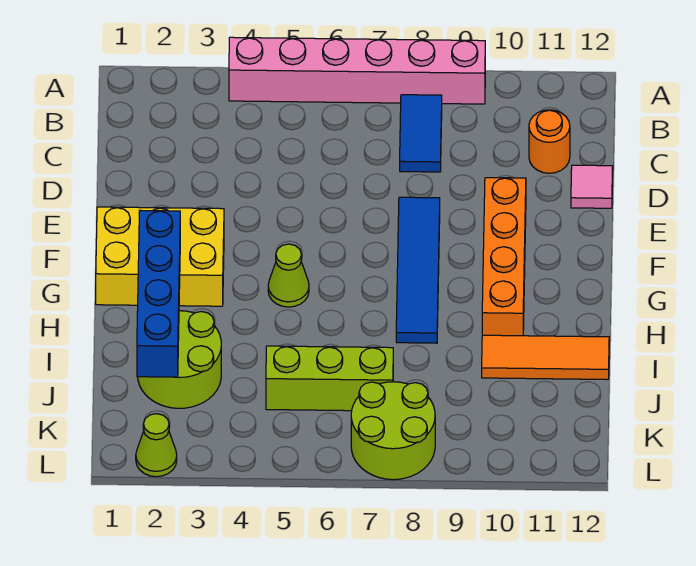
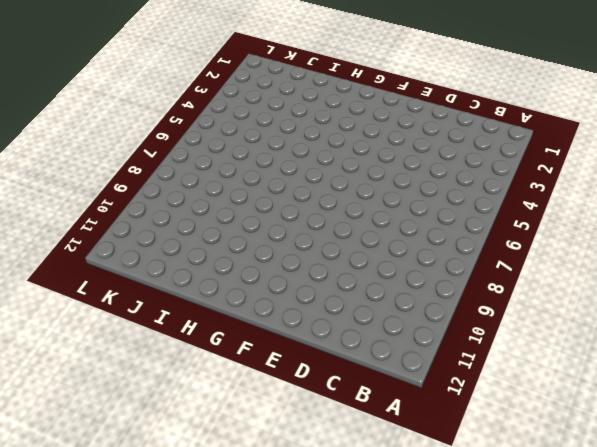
none -> pink brick A4:A9 level 1
none -> blue tile B8:C8 level 1
none -> orange round brick C11 level 1

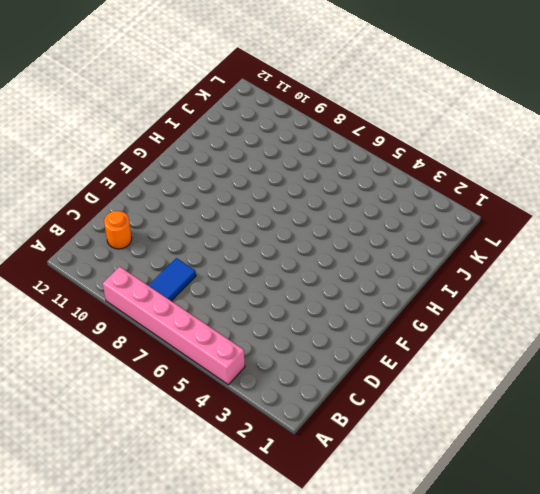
none -> pink tile D12 level 1
none -> blue tile E8:H8 level 1
none -> orange brick E10:H10 level 1

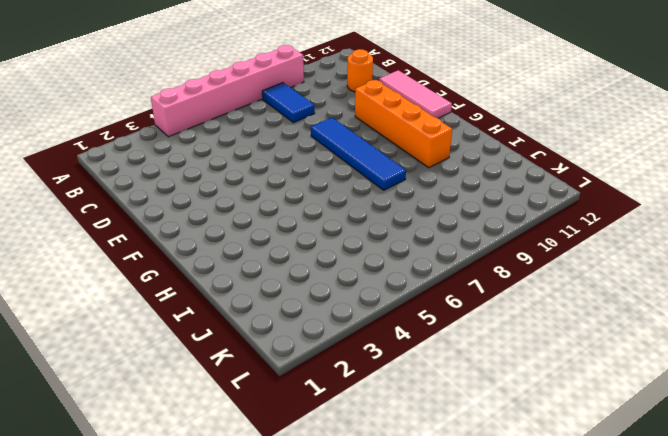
pink tile D12:F12 level 1 -> pink tile D12 level 1
none -> yellow brick F1:G3 level 1
none -> lime cone G5 level 1
none -> lime round brick I2:J3 level 1

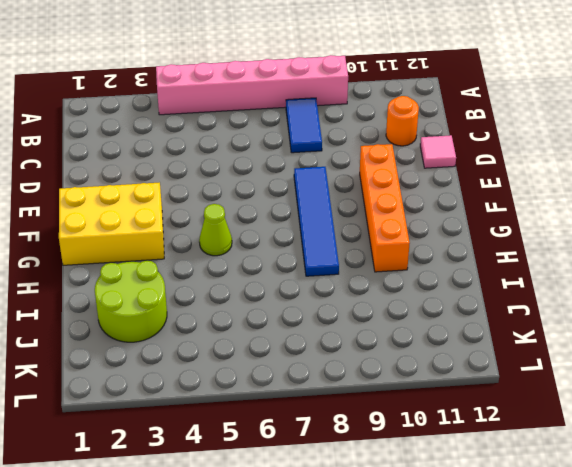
none -> orange tile I10:I12 level 1
none -> lime brick J5:J7 level 1
none -> lime round brick K7:L8 level 1

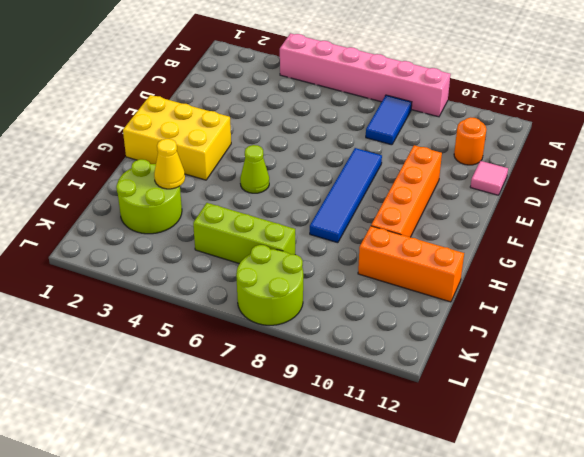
yellow cone I3 level 2 -> none
orange brick I10:I12 level 1 -> orange tile I10:I12 level 1
none -> lime cone L2 level 1
none -> blue brick G2:J2 level 2

